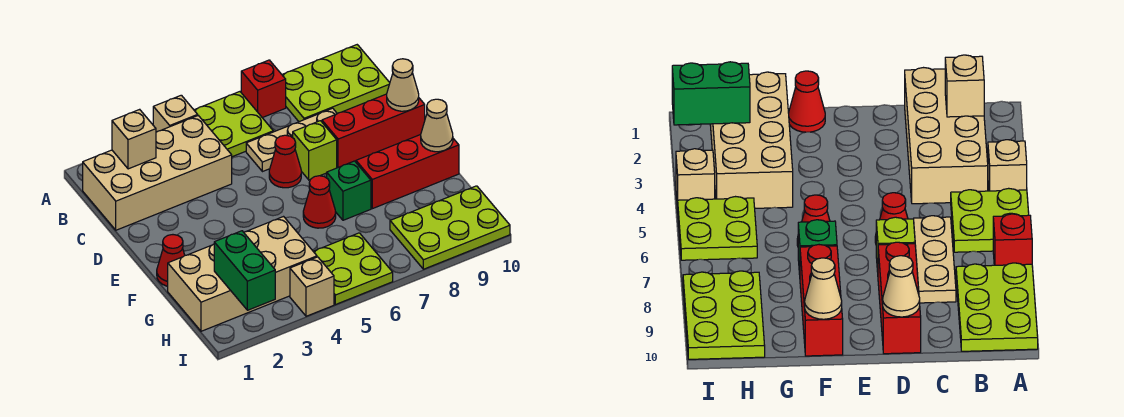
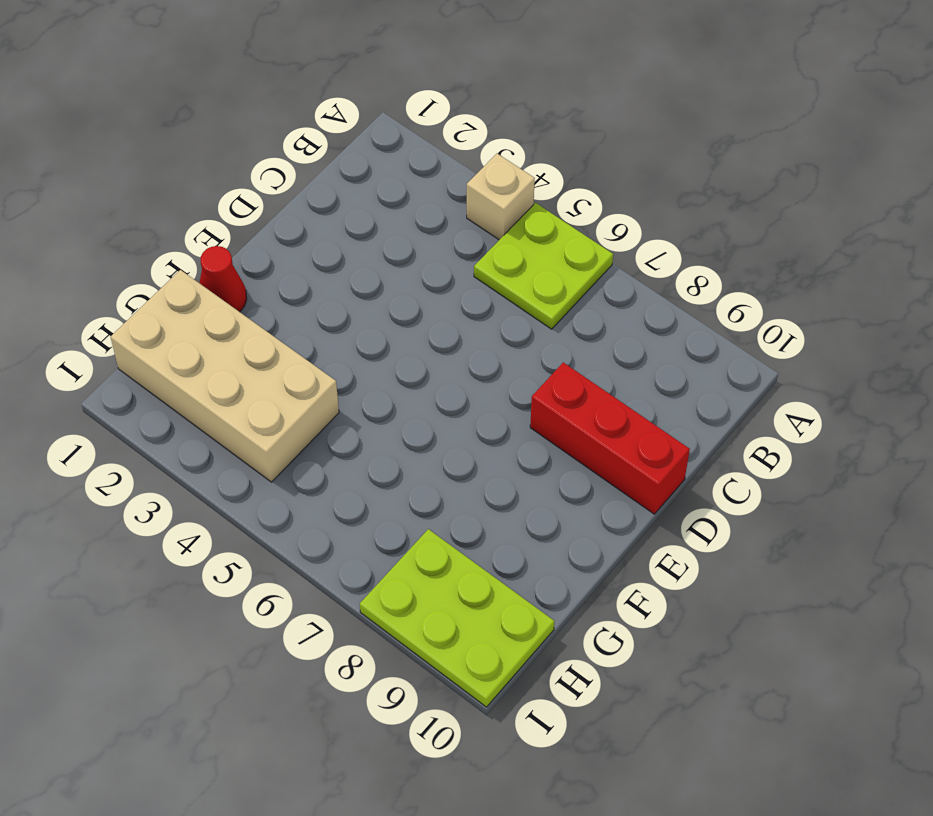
none -> red brick A7 level 1
none -> lime plate A8:B10 level 1
none -> tan brick B1:C4 level 1

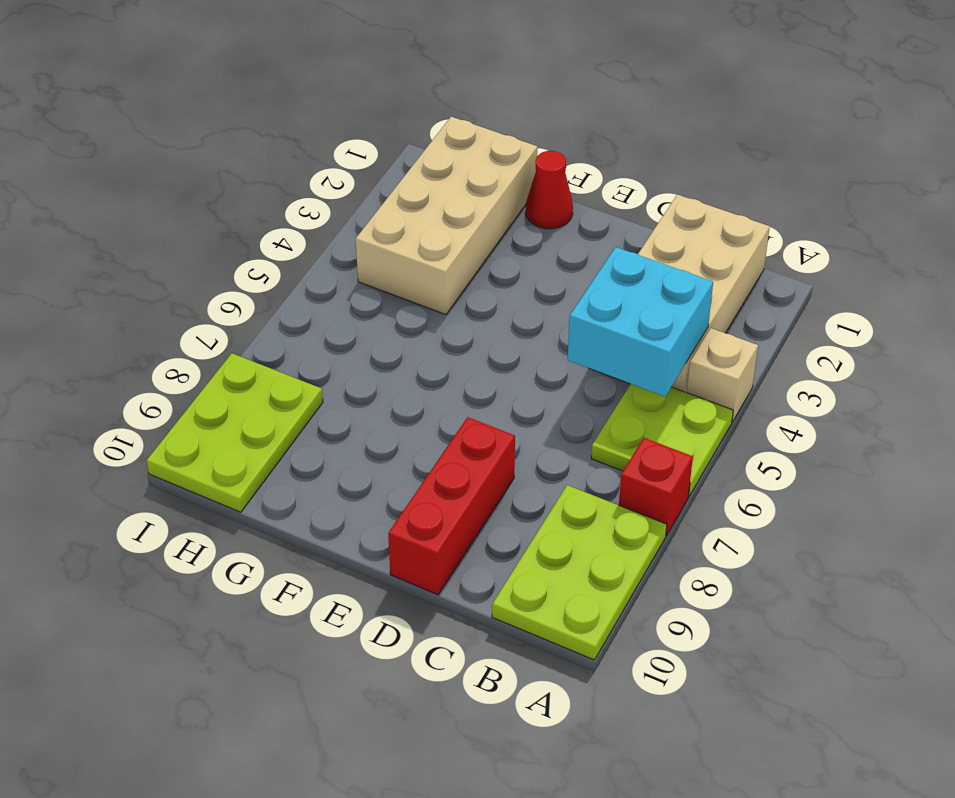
cyan brick B4:C5 level 2 -> none
none -> tan plate C6:C8 level 1
none -> red cone D6 level 1
none -> lime brick D7 level 1

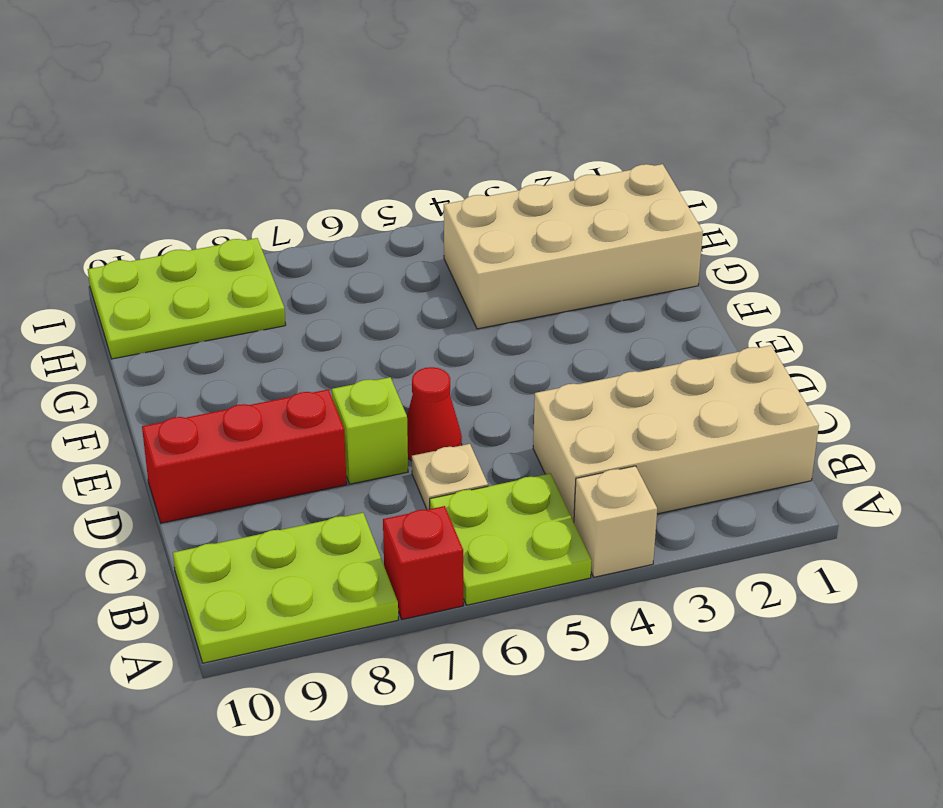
tan plate C6 level 1 -> tan plate C6:C8 level 1
none -> red cone F1 level 1
none -> red cone F6 level 1
none -> green brick F7 level 1

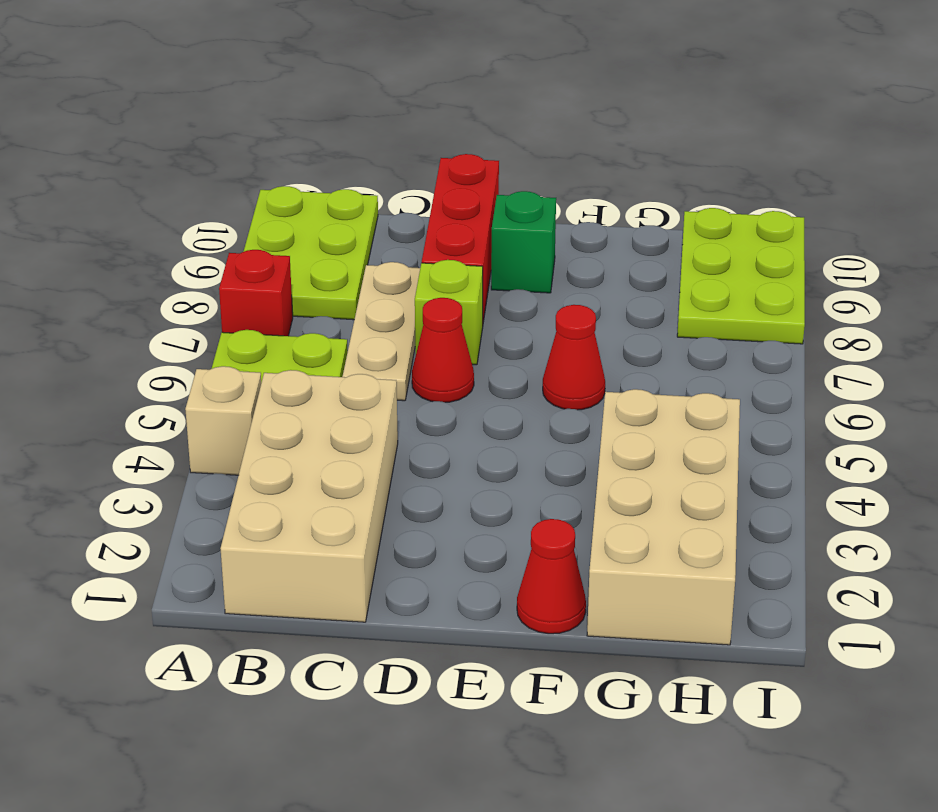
green brick E9 level 1 -> green brick F7 level 1
none -> red brick F8:F10 level 1
none -> lime plate H5:I6 level 1
none -> tan brick I4 level 1

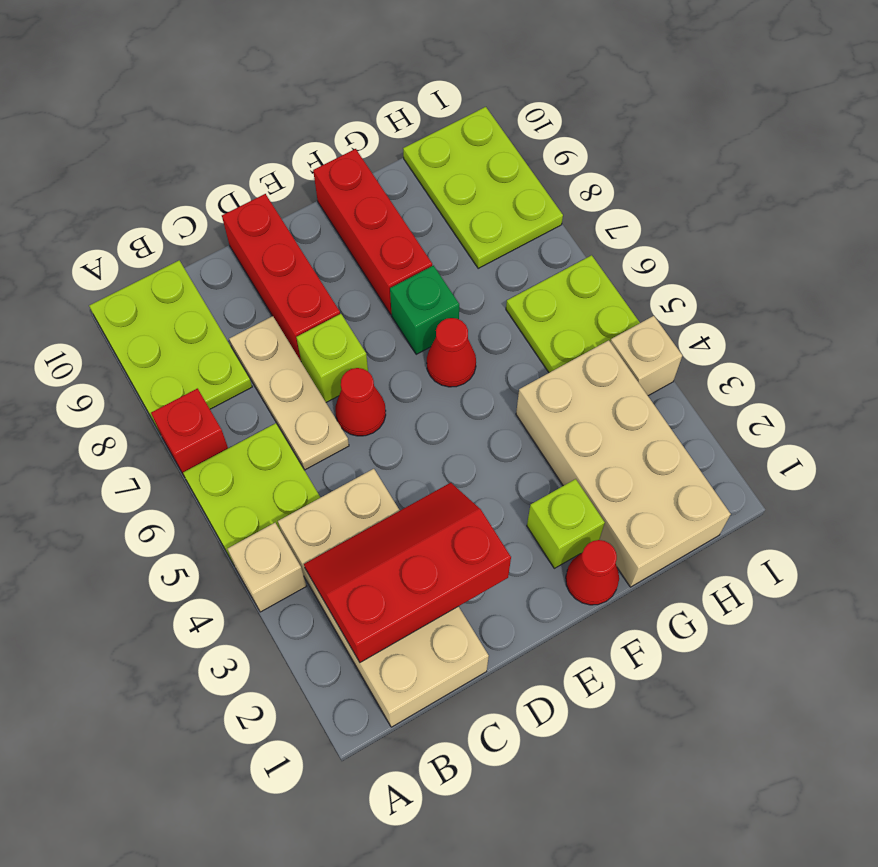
red slope B2:D3 level 2 top 2 -> tan brick B2 level 2
lime brick F2 level 1 -> none
none -> tan cone D10 level 2
none -> tan cone F10 level 2
none -> green brick H2:I2 level 2

